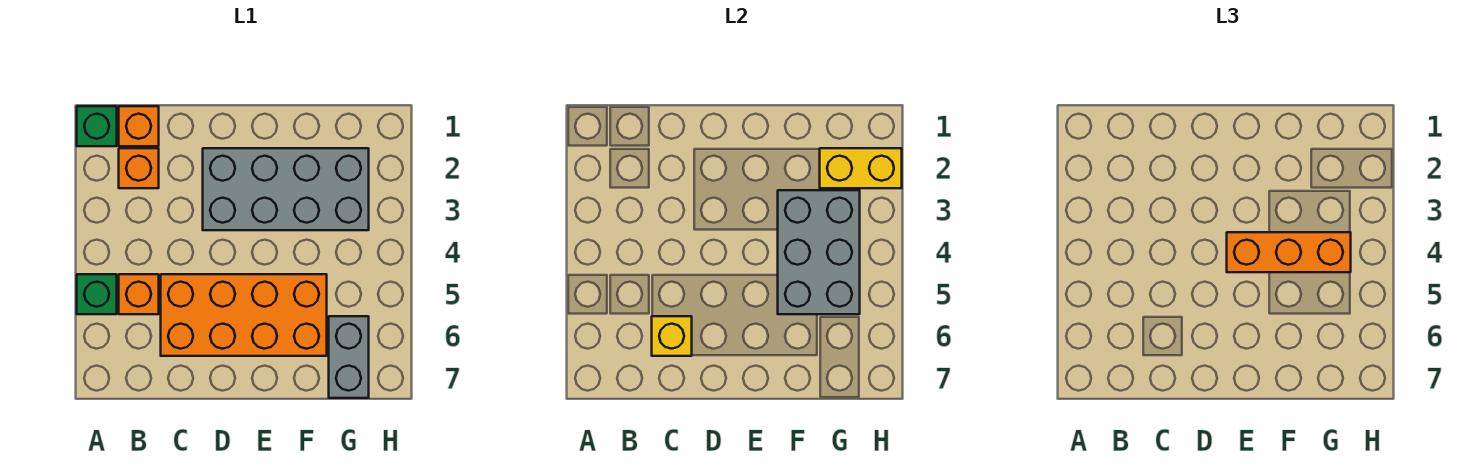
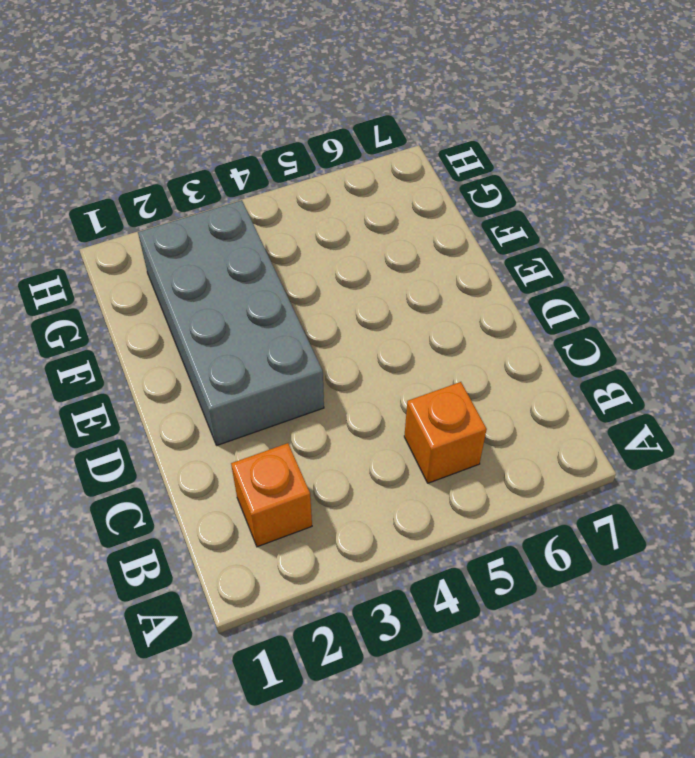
none -> green brick A1 level 1
none -> green brick A5 level 1
none -> orange brick B1 level 1

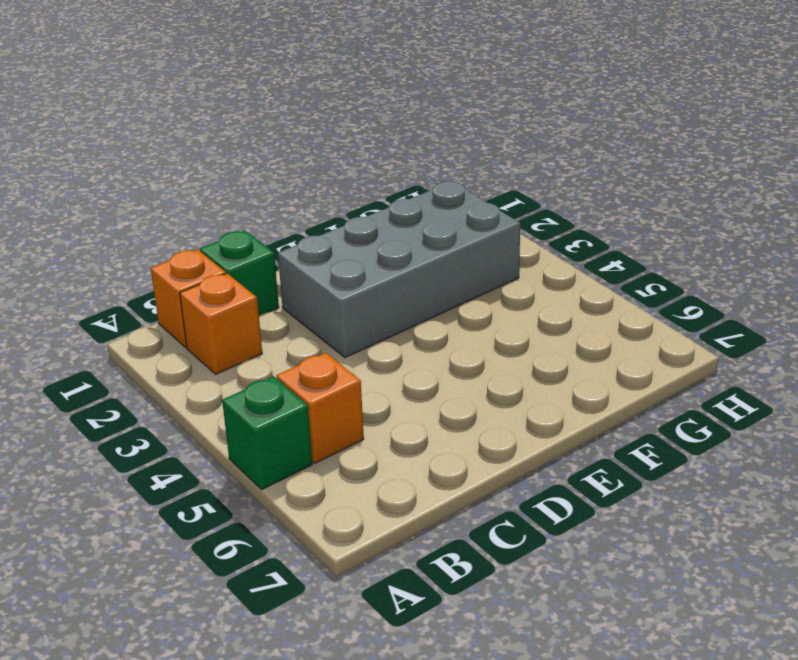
green brick C1 level 1 -> green brick A1 level 1
none -> orange brick C5:F6 level 1
none -> grey brick G6:G7 level 1
none -> yellow brick C6 level 2

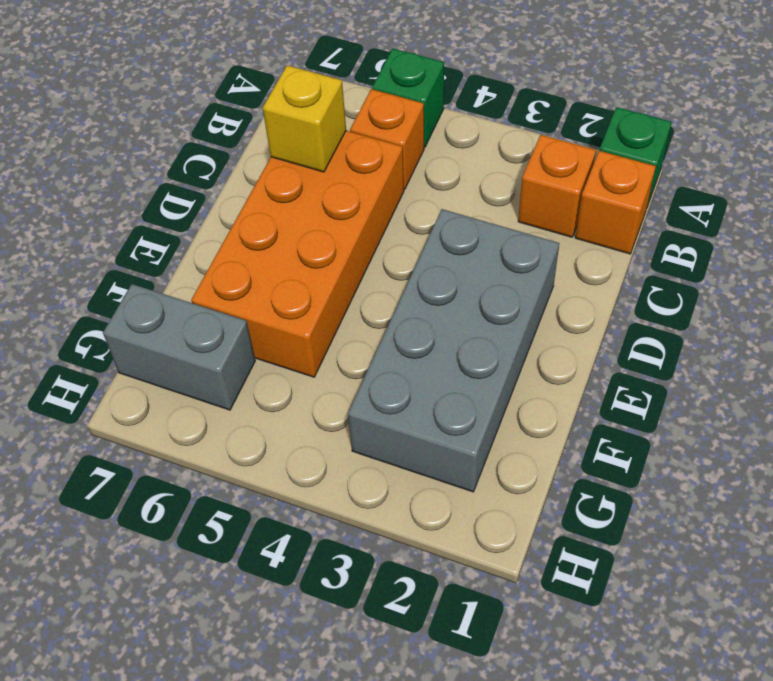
none -> grey brick F3:G5 level 2
none -> yellow brick G2:H2 level 2
none -> orange brick E4:G4 level 3

